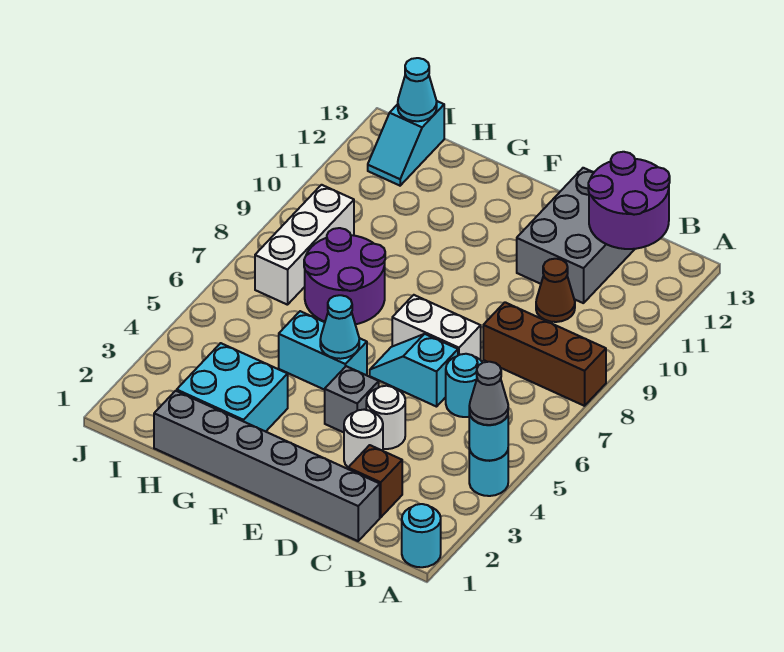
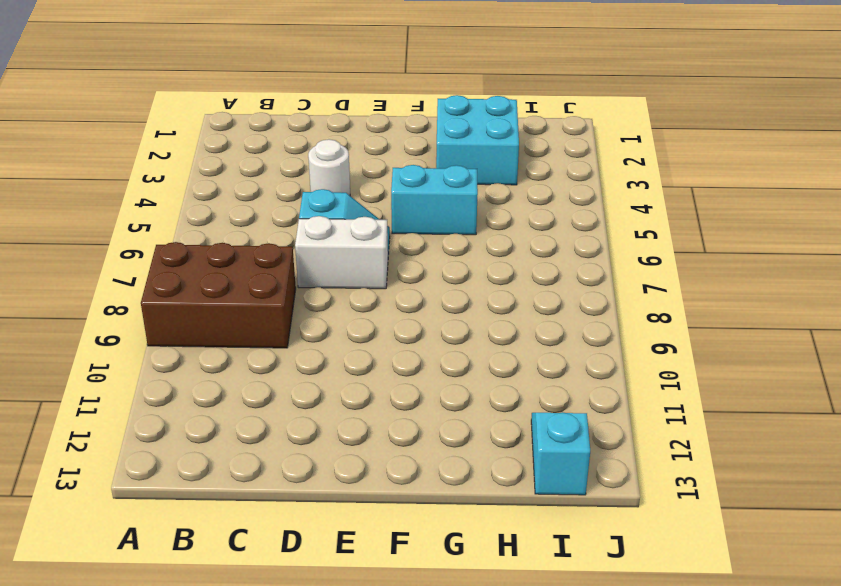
brown brick A8:C9 level 1 -> brown brick A8:C8 level 1
none -> cyan round brick A1 level 1
none -> cyan round brick A4 level 1
none -> grey brick C1:H1 level 1

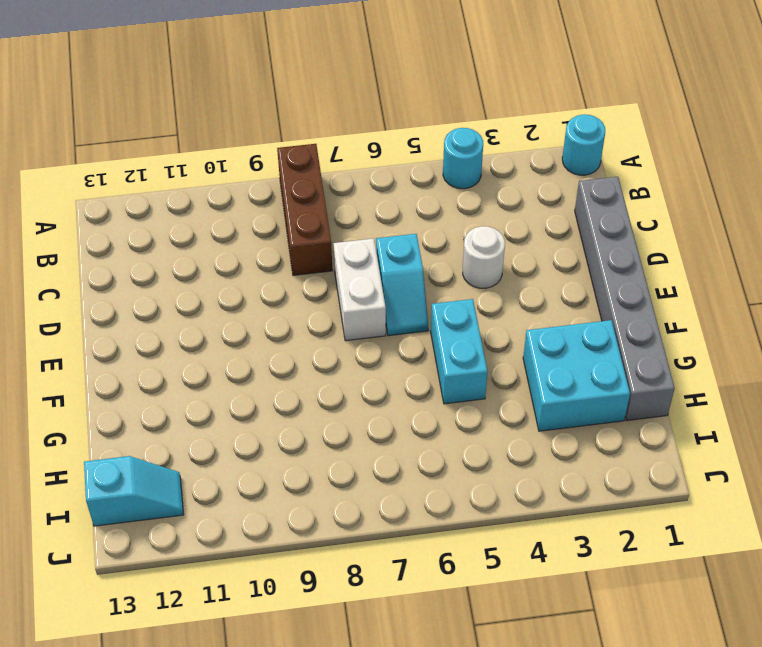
none -> brown brick C2 level 1
none -> cyan round brick C6 level 1
none -> brown cone C10 level 1

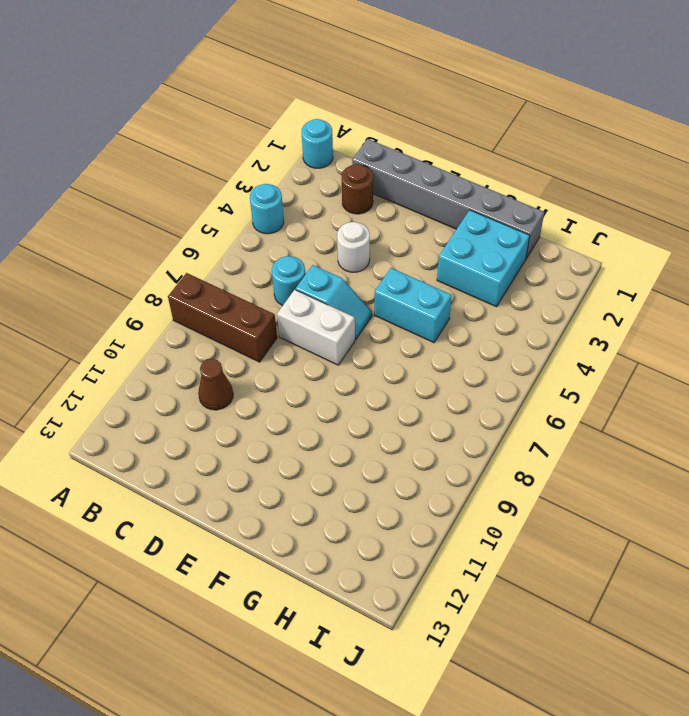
brown round brick C2 level 1 -> brown brick C2 level 1
none -> grey brick C11:D13 level 1
none -> white round brick D3 level 1
none -> grey brick E4 level 1

